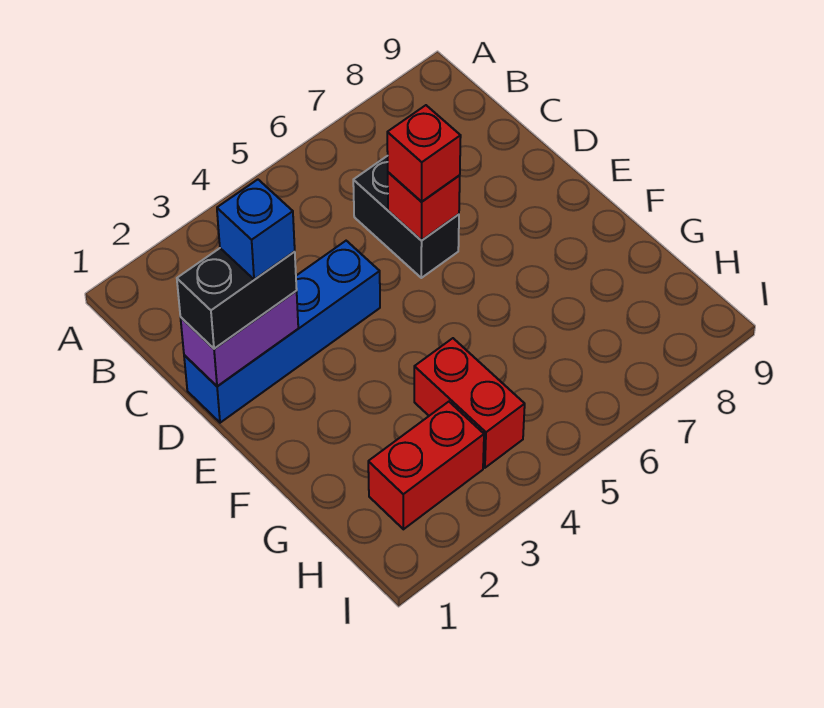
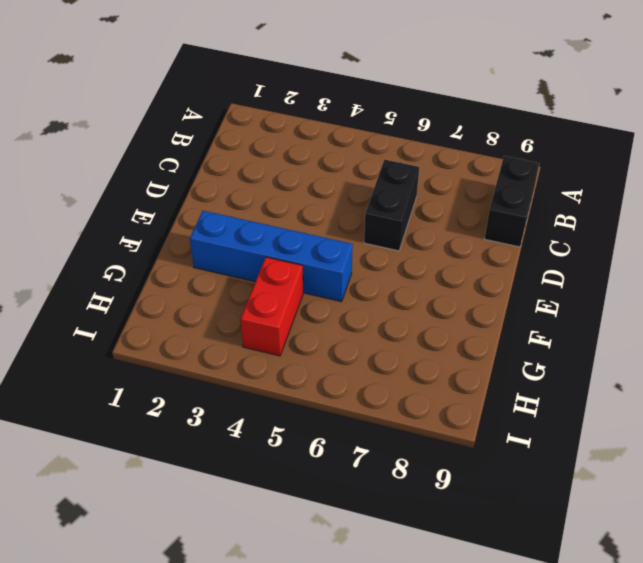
black brick B9:C9 level 1 -> black brick D1:D2 level 3
blue brick F2:F5 level 1 -> blue brick D1:D4 level 1
none -> red brick H2:H3 level 1
none -> purple brick D1:D2 level 2

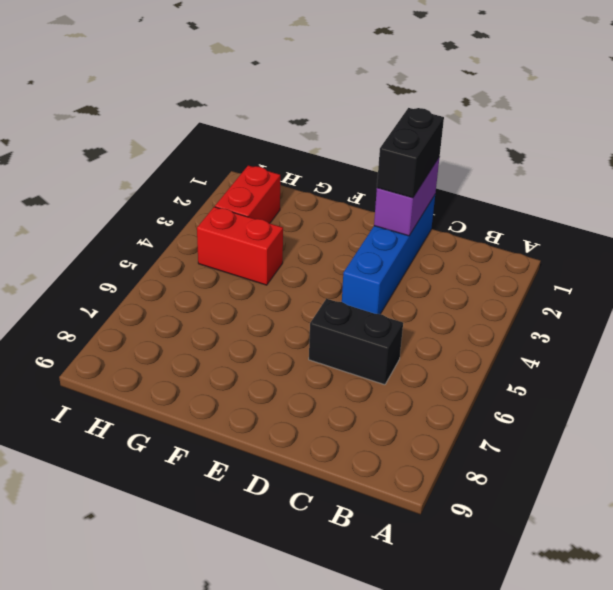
none -> red brick D6 level 2
none -> red brick D6 level 3

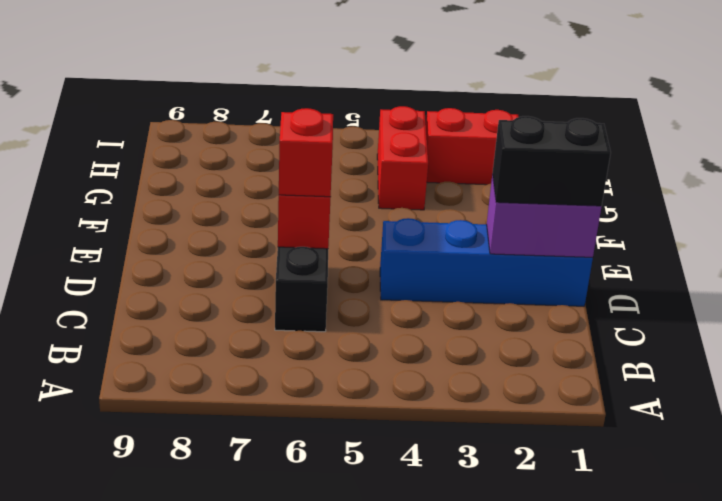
none -> blue brick D2 level 4

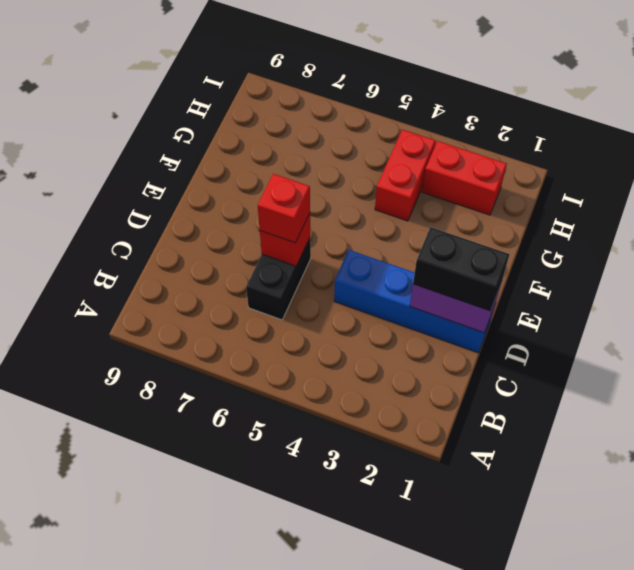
none -> blue brick D2 level 4

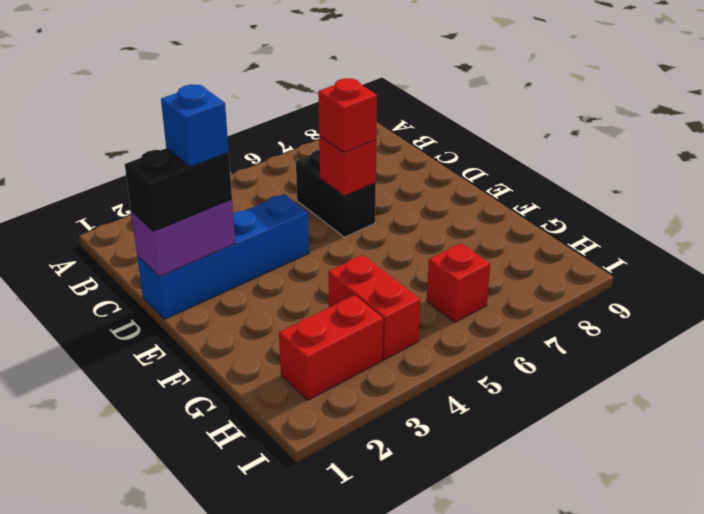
red brick H6 level 1 -> none

